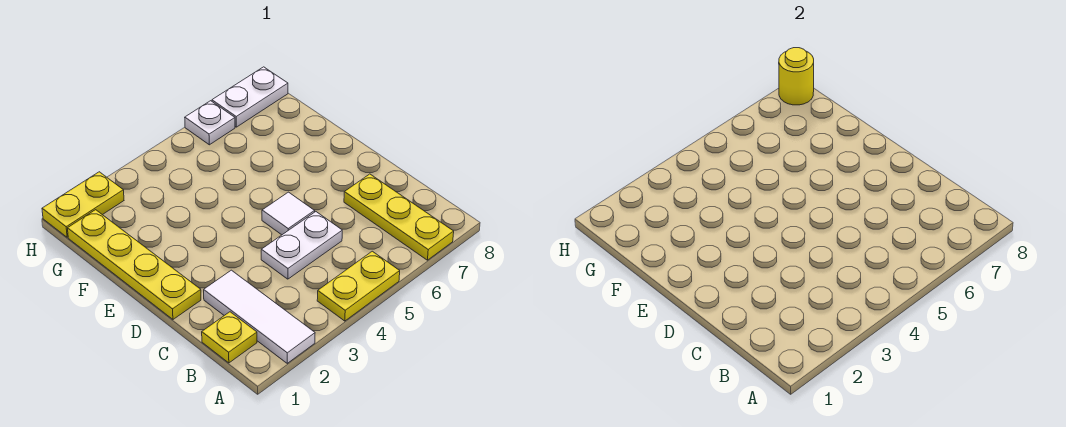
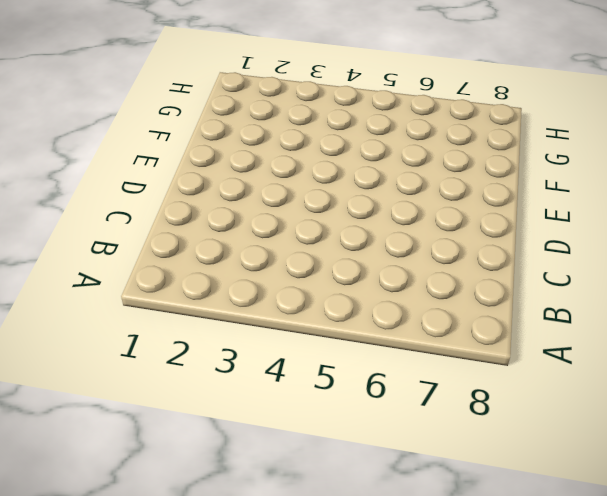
none -> white tile A2:C2 level 1
none -> yellow plate A4:A5 level 1

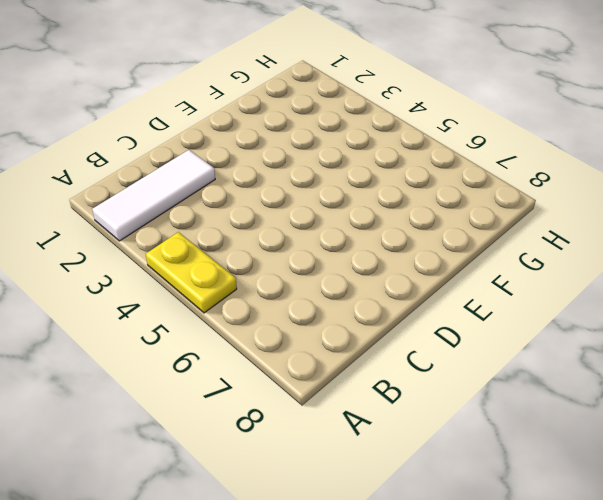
none -> yellow plate A7:C7 level 1
none -> yellow plate B1 level 1

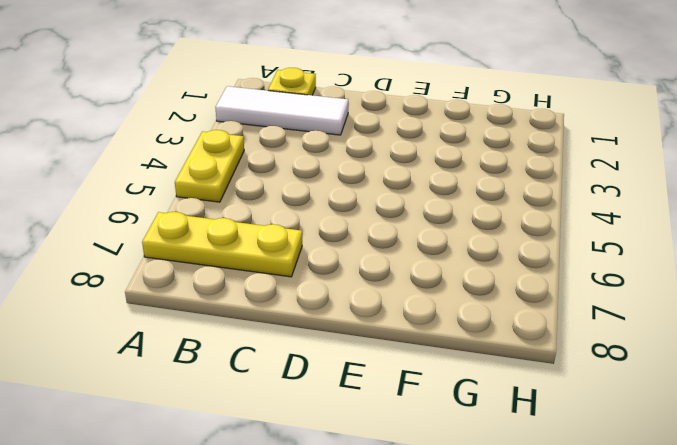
none -> white plate C4:C5 level 1
none -> yellow plate D1:G1 level 1

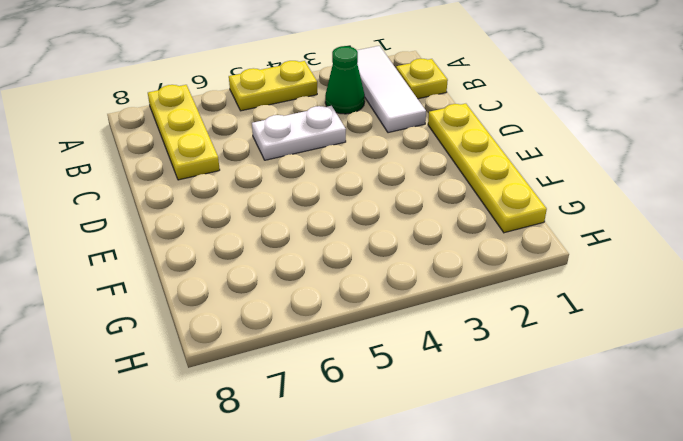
green cone B3 level 1 -> none
none -> white tile D5 level 1
none -> yellow plate H1:H2 level 1

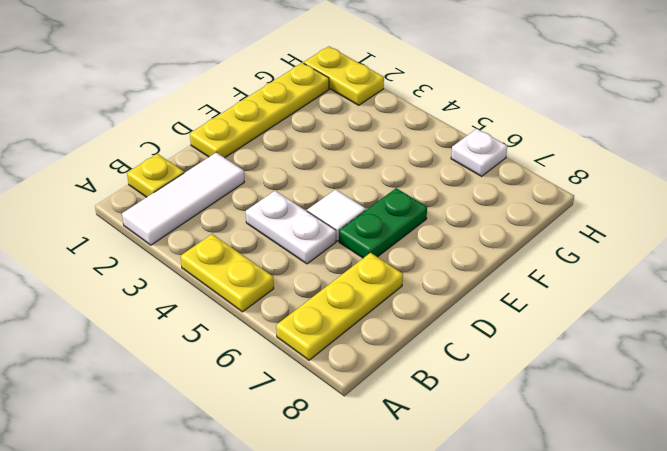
green plate D6:E6 level 1 -> none
none -> white plate H7:H8 level 1
none -> yellow round brick H8 level 2

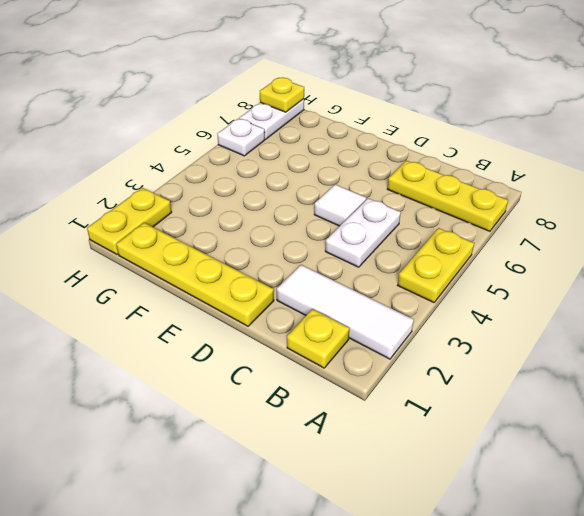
yellow plate H8 level 2 -> yellow round brick H8 level 2

